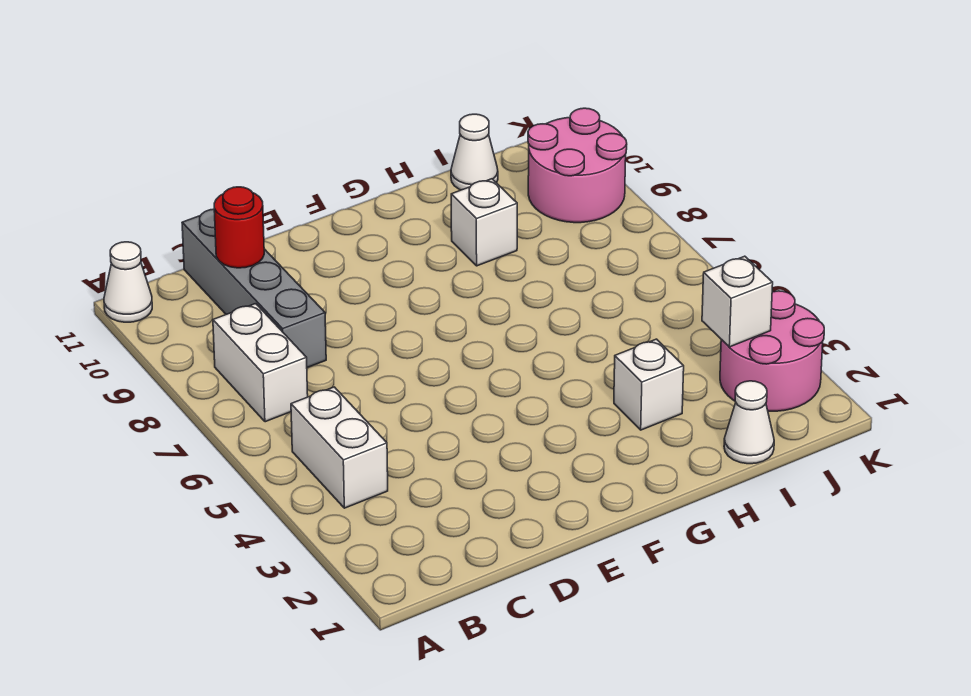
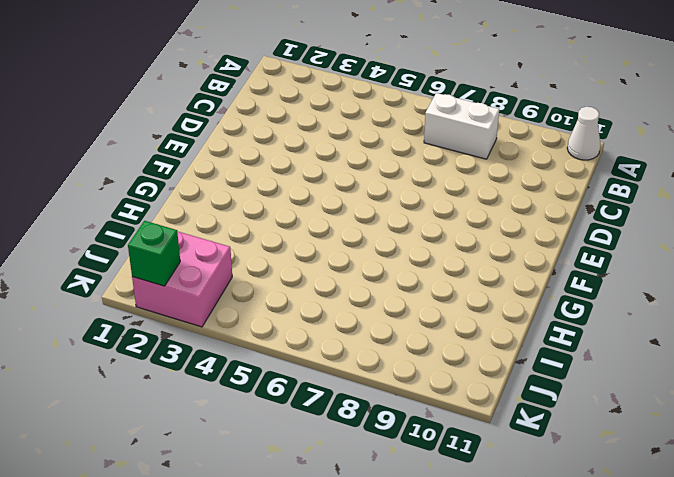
pink brick J2:K3 level 1 -> pink round brick J2:K3 level 1
green brick K2 level 2 -> none
none -> white brick B4:B5 level 1
none -> grey brick C8:C11 level 1
none -> white brick H3 level 1

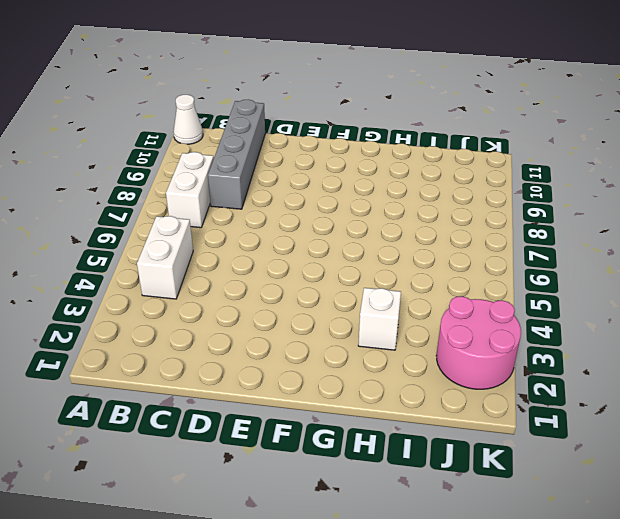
none -> white brick H9 level 1
none -> white cone I1 level 1
none -> white cone I11 level 1

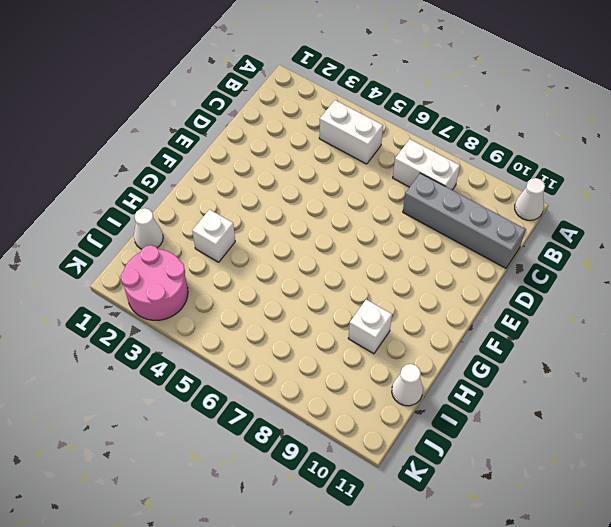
none -> pink round brick J9:K10 level 1
none -> red round brick C10 level 2
none -> white brick J3 level 2

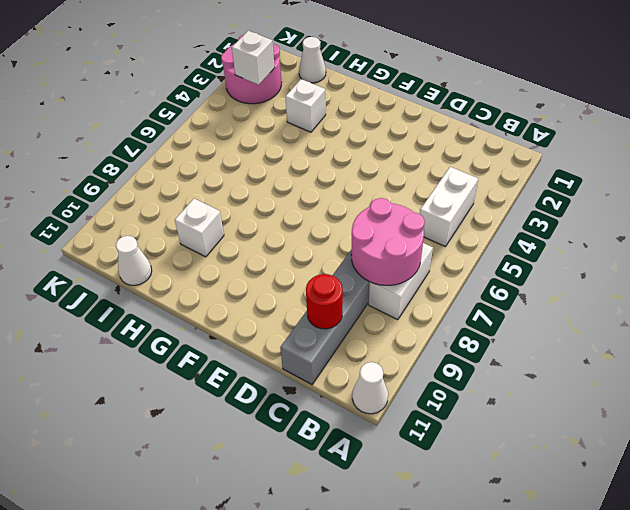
pink round brick B7:C8 level 2 -> pink round brick J9:K10 level 1

